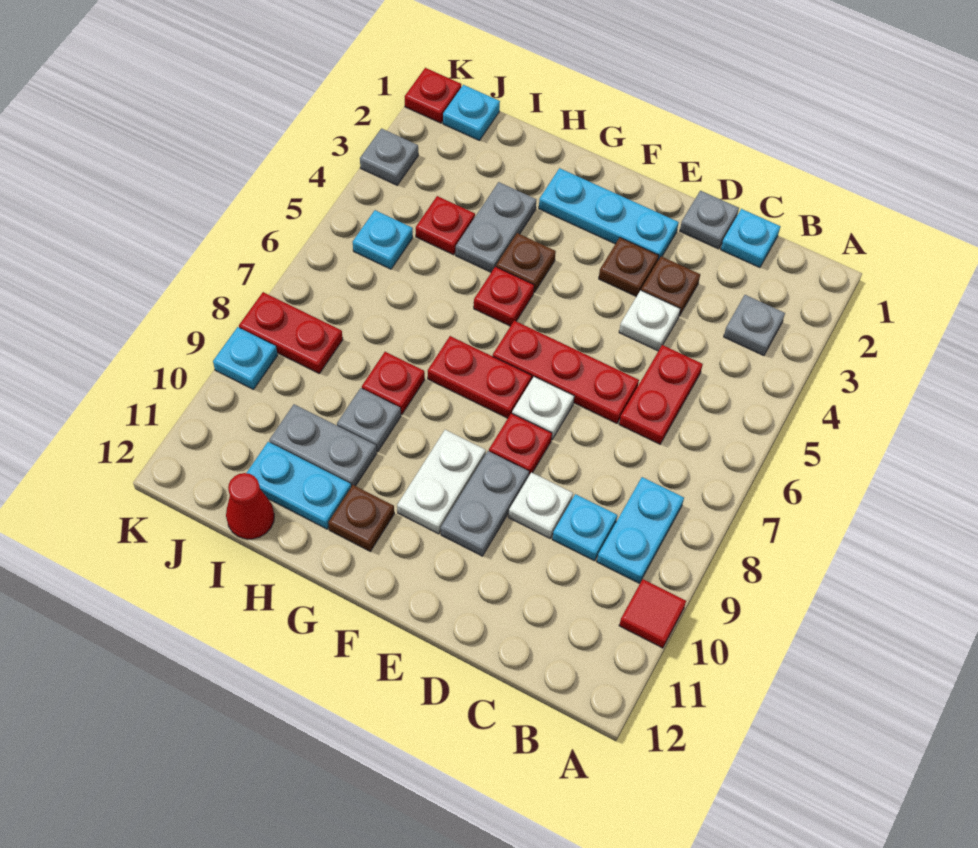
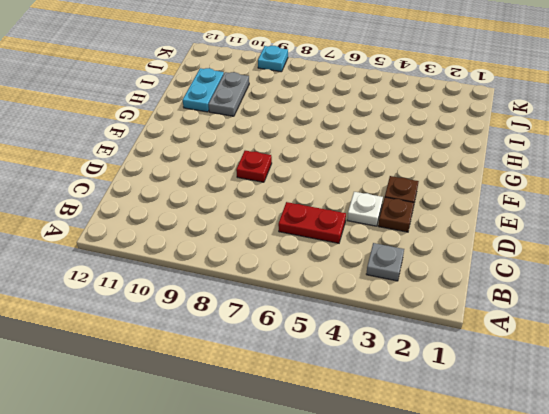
none -> red tile A10 level 1
none -> cyan plate B8:B9 level 1
none -> cyan plate C1 level 1
none -> cyan plate C9 level 1

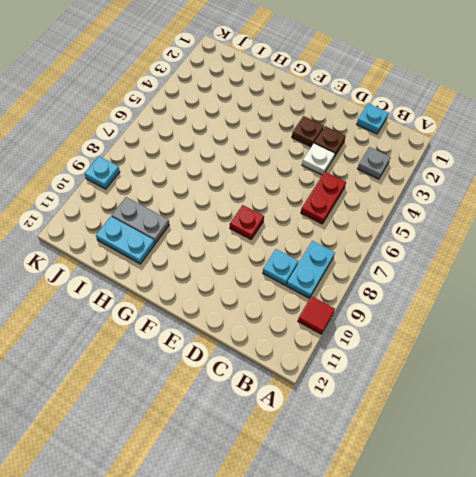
none -> grey plate D1 level 1
none -> red plate D6:F6 level 1
none -> white plate D9 level 1
none -> cyan plate E2:G2 level 1

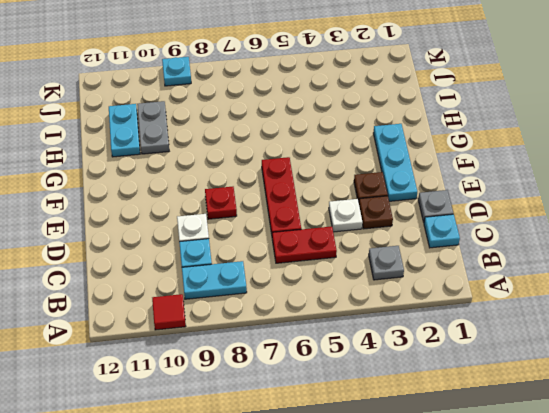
none -> white plate E7 level 1
none -> grey plate E9:E10 level 1
none -> red plate F7:G7 level 1
none -> white plate F9:F10 level 1

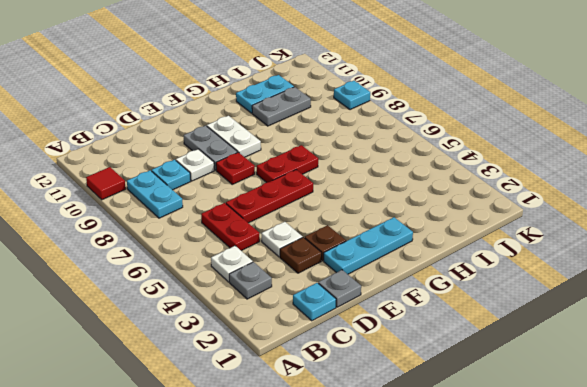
white plate B4 level 1 -> white plate E7 level 1
none -> brown plate G4 level 1
none -> red plate G5 level 1
none -> brown plate G11 level 1
none -> grey plate H3:H4 level 1

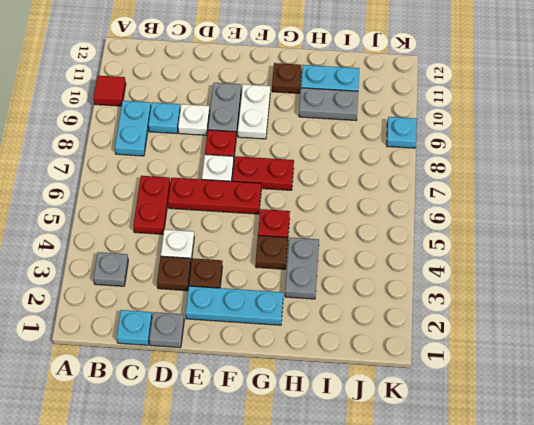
none -> red plate H8 level 1
none -> grey plate H9 level 1
none -> red plate I4 level 1
none -> red cone I12 level 1

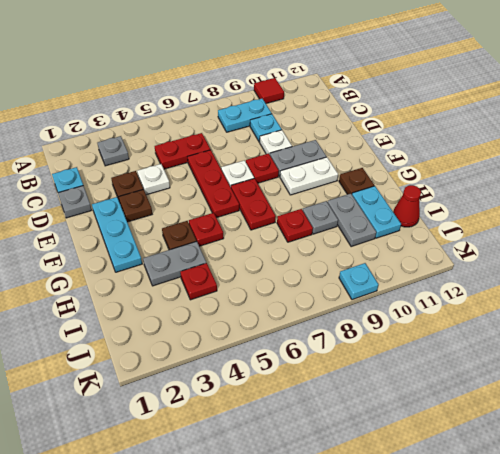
none -> cyan plate J1 level 1
none -> cyan plate J5 level 1
none -> red plate J8:K8 level 1
none -> red plate K1 level 1

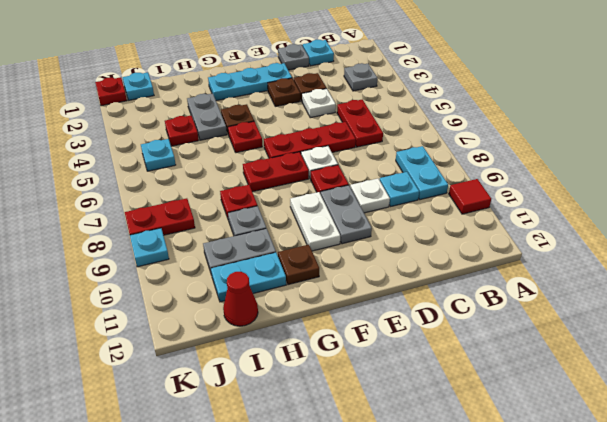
none -> grey plate K3 level 1

